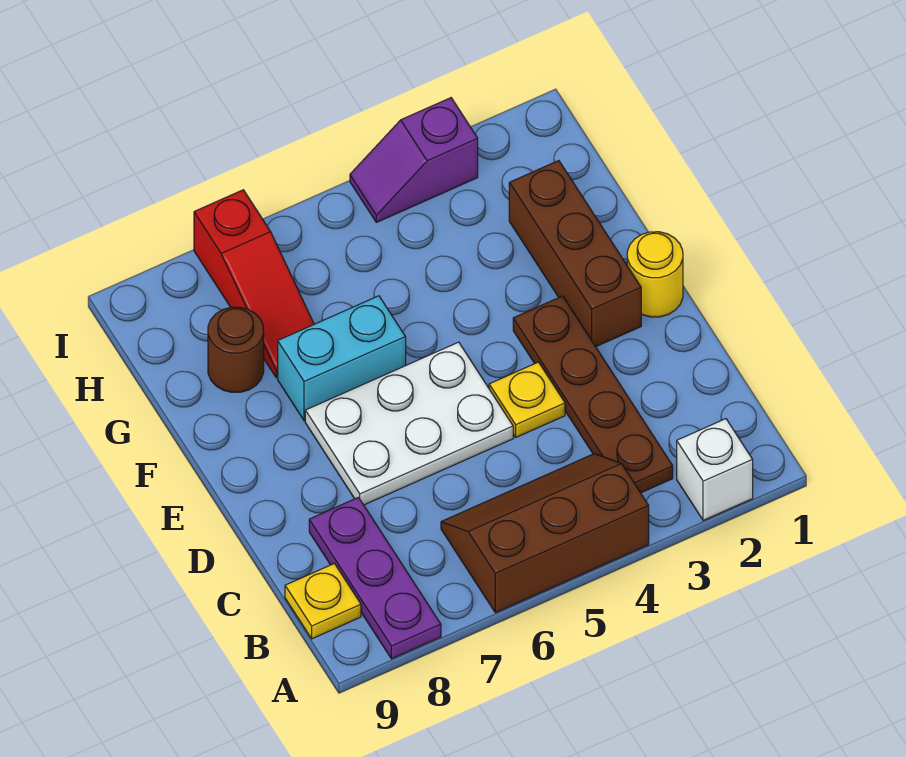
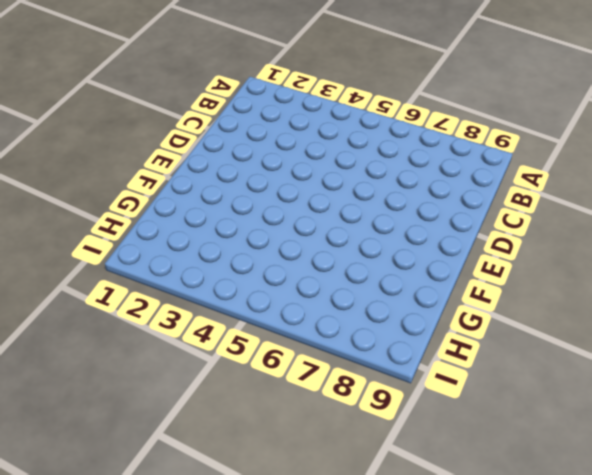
none -> white brick A2 level 1
none -> brown slope A4:B6 level 1 top A
none -> purple plate A8:C8 level 1

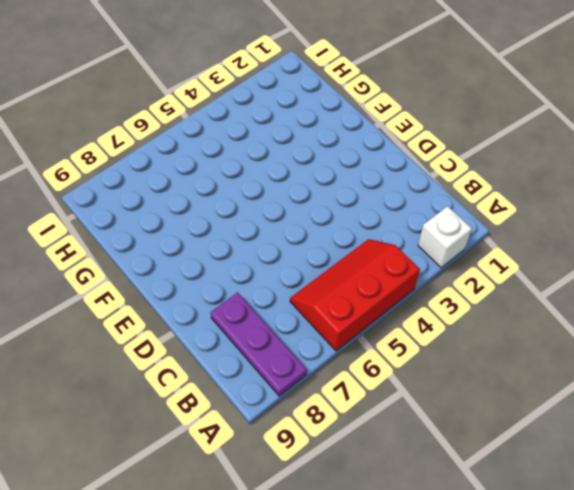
red slope A4:B6 level 1 top A -> brown slope A4:B6 level 1 top A
none -> brown plate B3:E3 level 1
none -> yellow plate B9 level 1
none -> yellow plate D4 level 1

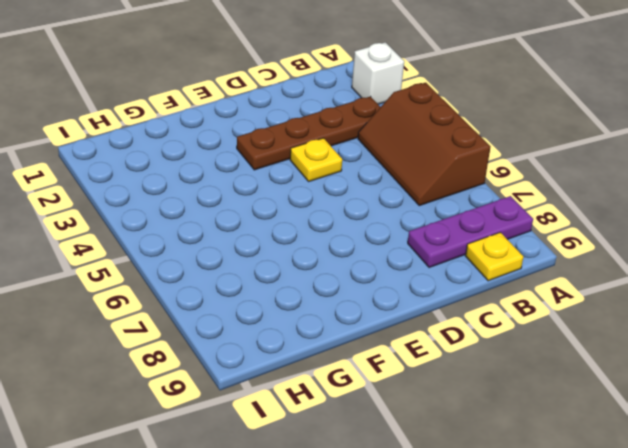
none -> white plate D5:E7 level 1
none -> yellow round brick E1 level 1
none -> brown brick E2:G2 level 1

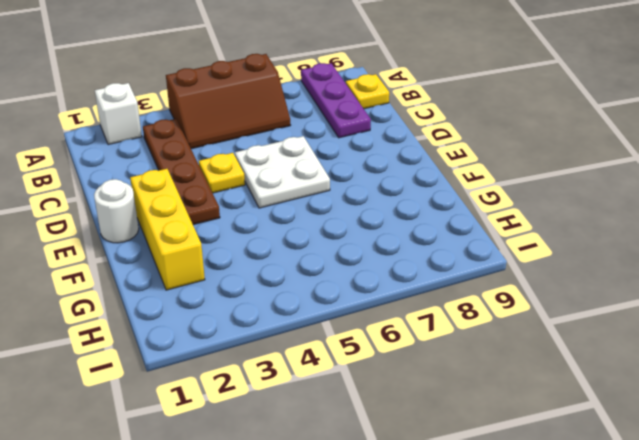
white plate D5:E6 level 1 -> white plate D5:E7 level 1
white round brick E1 level 1 -> yellow round brick E1 level 1
yellow brick E2:G2 level 1 -> brown brick E2:G2 level 1
none -> cyan brick F6:F7 level 1
none -> red slope G7:I7 level 1 top I
none -> brown round brick G8 level 1

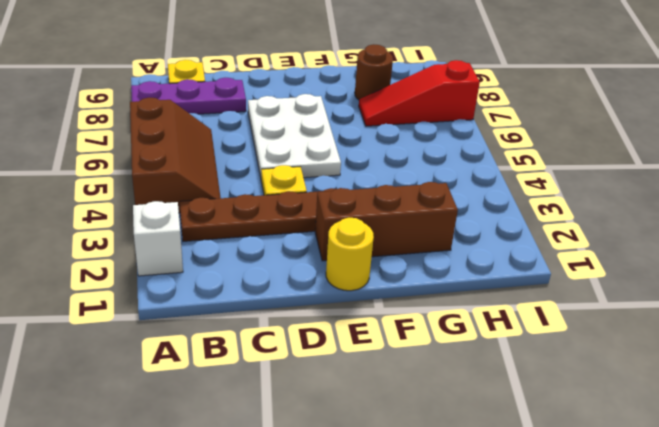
none -> cyan brick F6:F7 level 1
none -> purple slope I3:I4 level 1 top 3

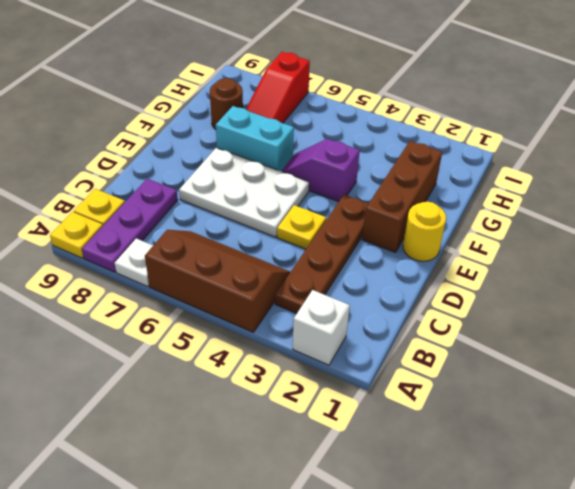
white plate A7 level 1 -> none
yellow plate A9 level 1 -> none
purple slope F4:F5 level 1 top 4 -> purple slope I3:I4 level 1 top 3

